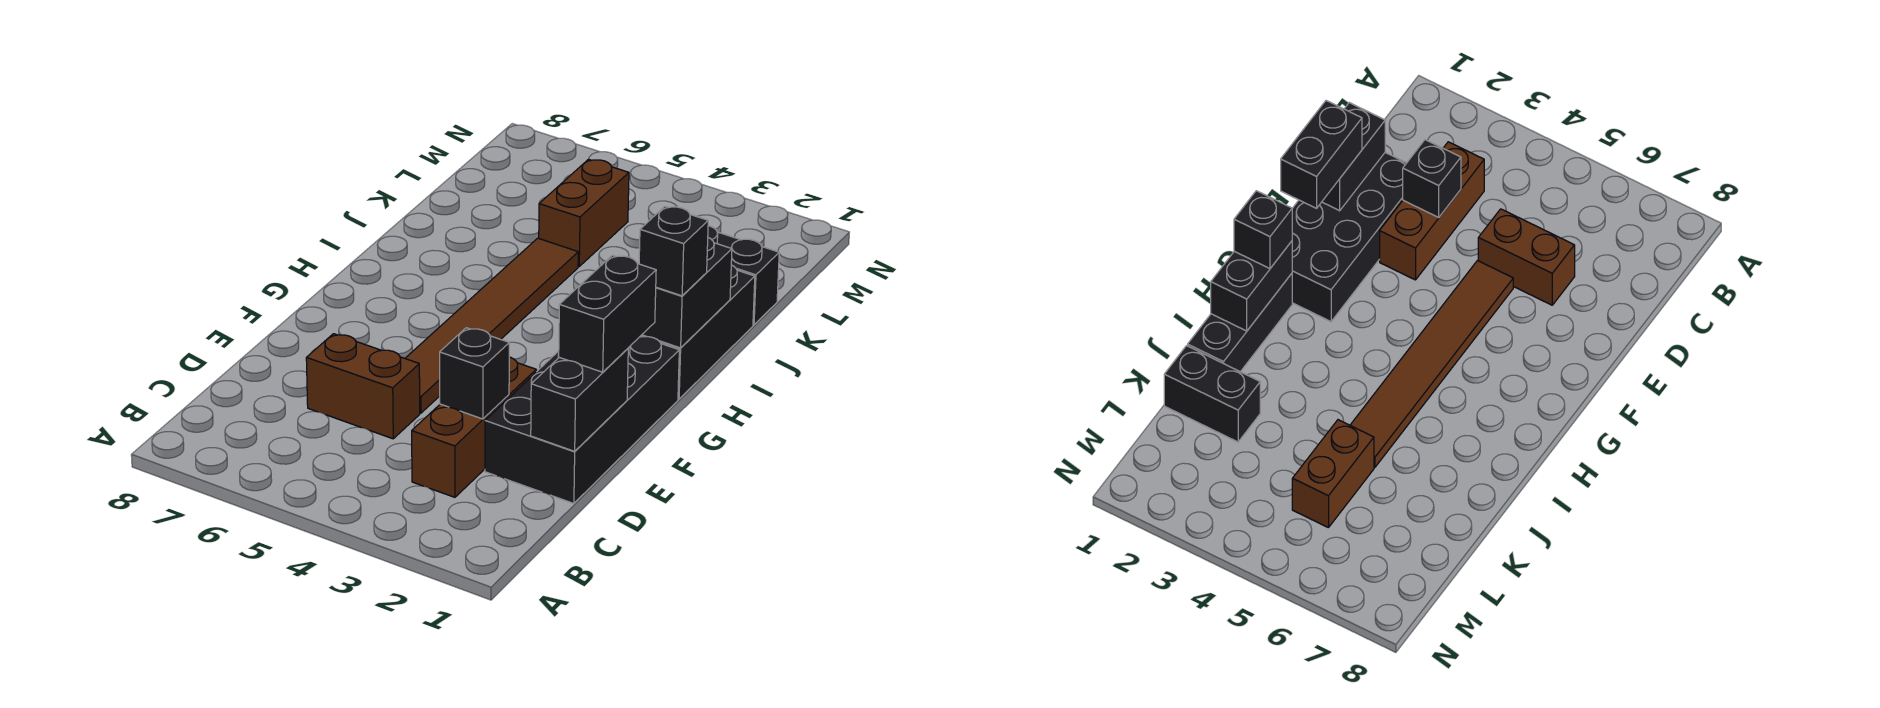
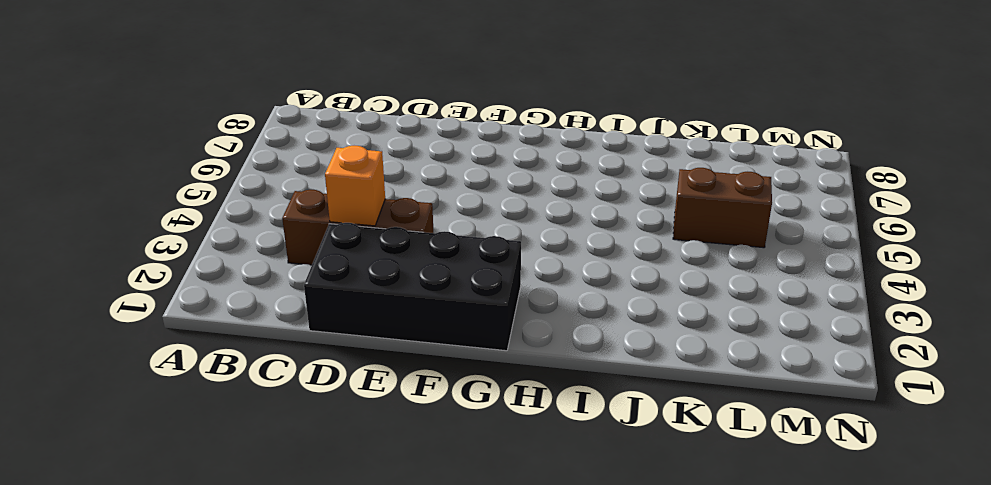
orange brick D3 level 2 -> black brick D3 level 2
none -> brown brick D5:D6 level 1
none -> brown tile E5:J5 level 1
none -> black brick H1:J1 level 1

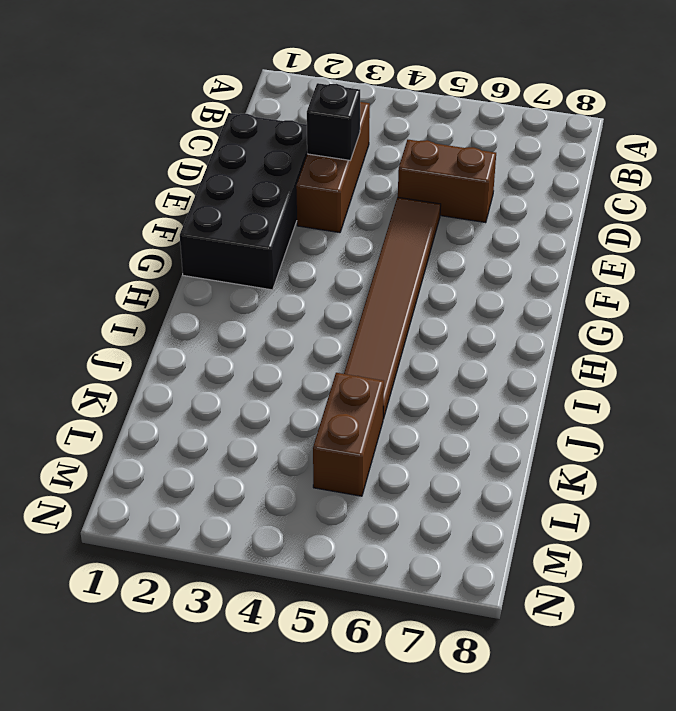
none -> black brick H1:J1 level 1
none -> black brick K1:K2 level 1
none -> black brick D1:E1 level 2

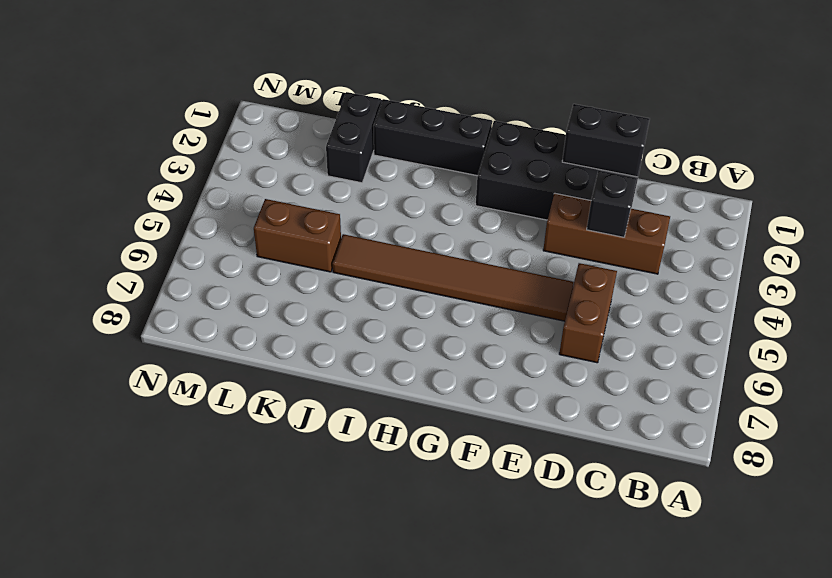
none -> black brick H1:I1 level 2
none -> black brick E1:F1 level 3
none -> black brick H1 level 3

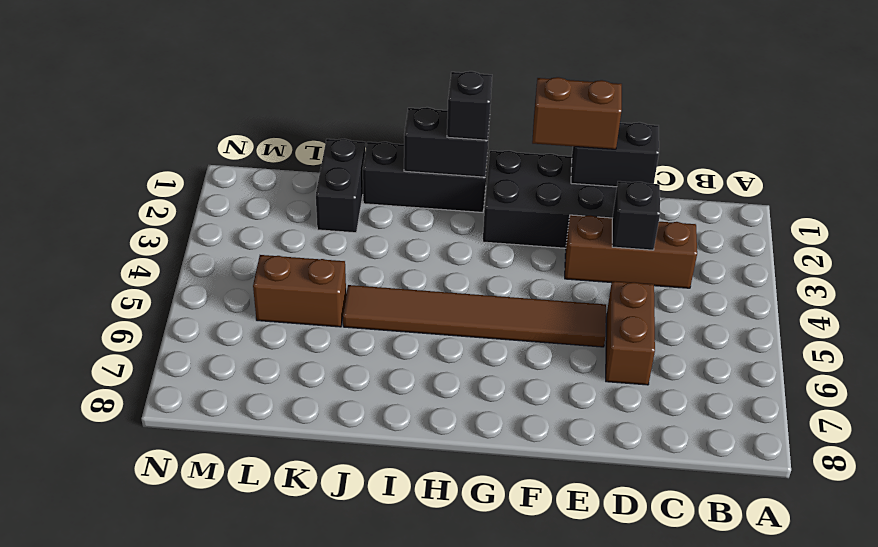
brown brick E1:F1 level 3 -> black brick E1:F1 level 3

